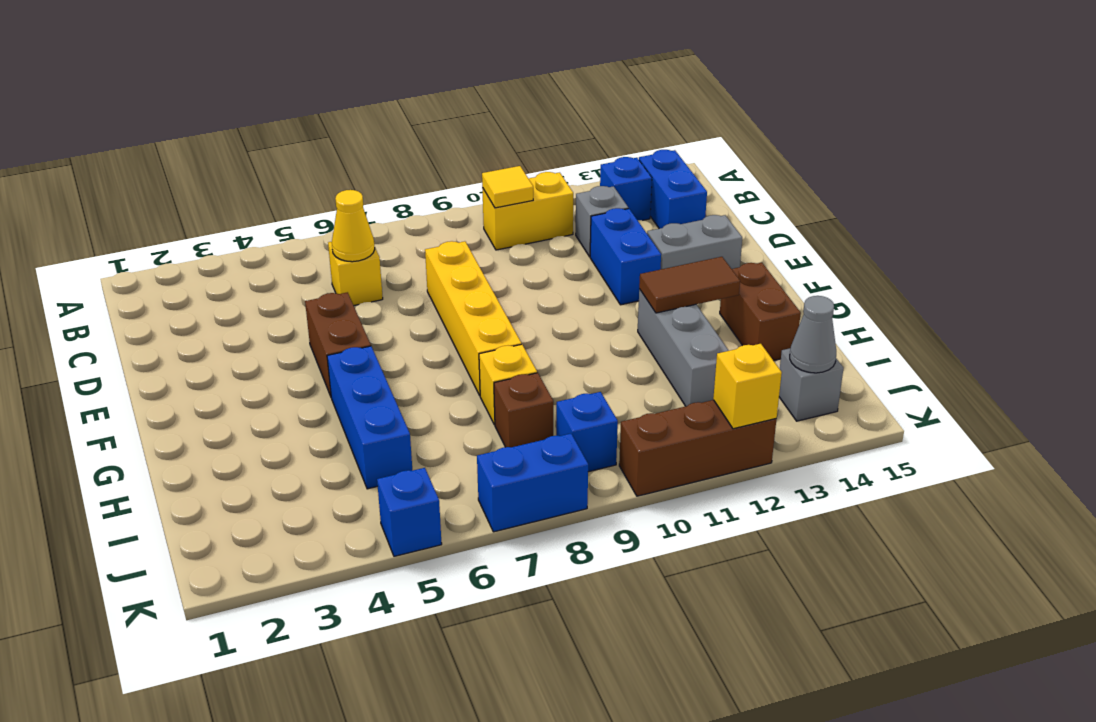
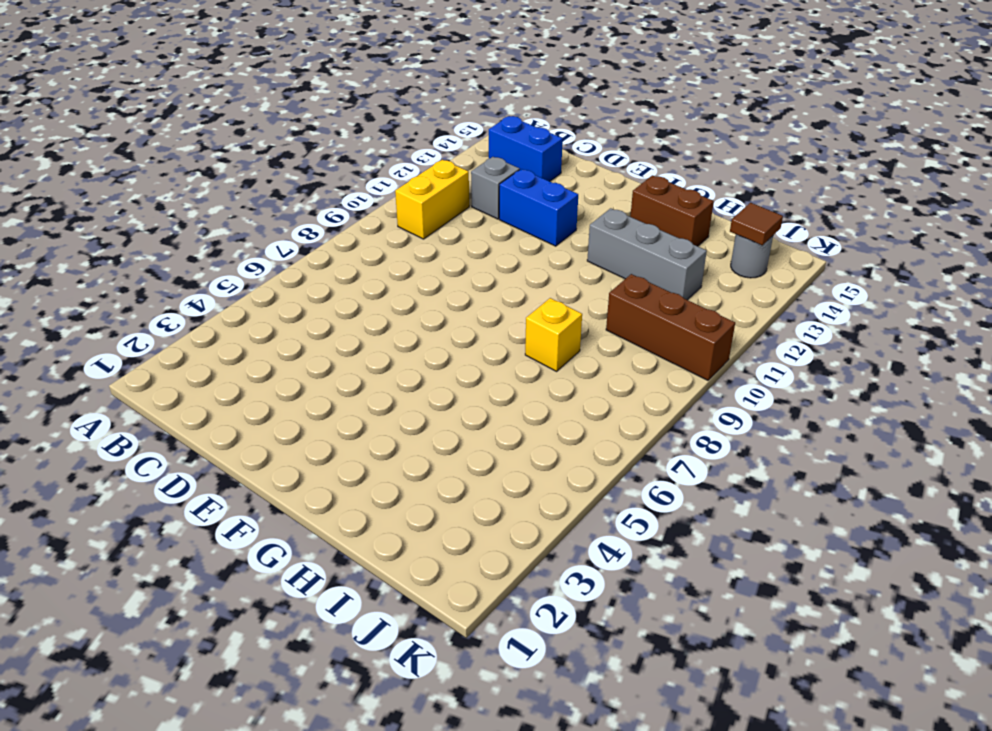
brown brick I10:K10 level 1 -> brown brick K10:K12 level 1
grey round brick J14 level 1 -> grey brick J14 level 1
brown tile J14 level 2 -> grey cone J14 level 2
none -> blue brick B13 level 1
none -> yellow brick C6 level 1
none -> yellow brick D8:G8 level 1

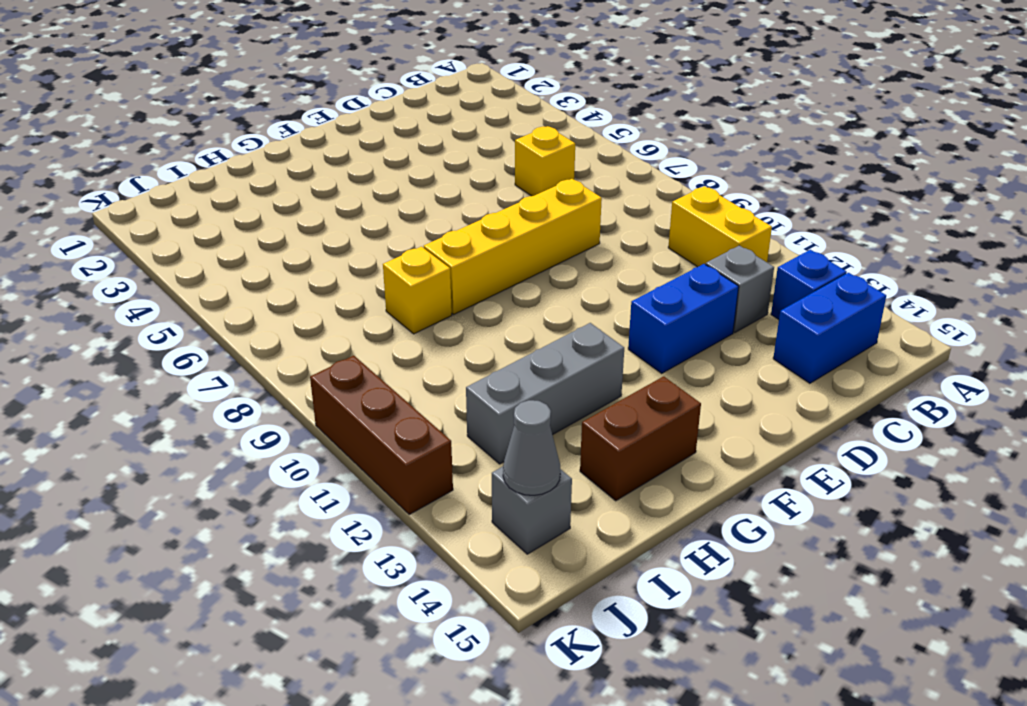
none -> brown brick E5:F5 level 1
none -> grey brick E13:E14 level 1
none -> blue brick G5:I5 level 1

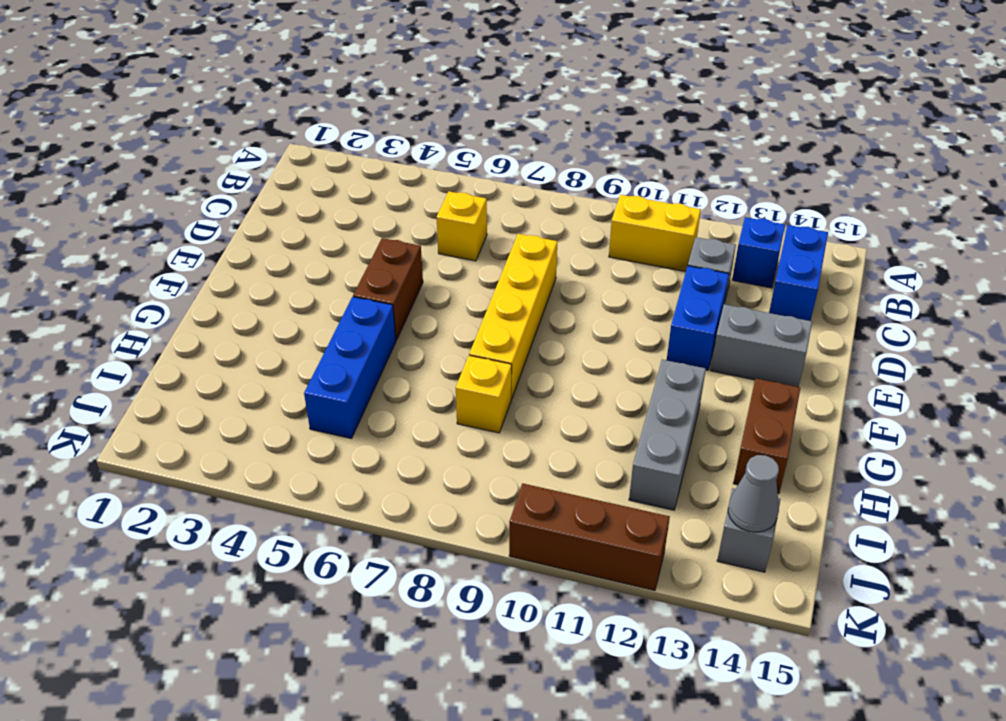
none -> brown brick I8 level 1
none -> blue brick J9 level 1
none -> blue brick K5 level 1

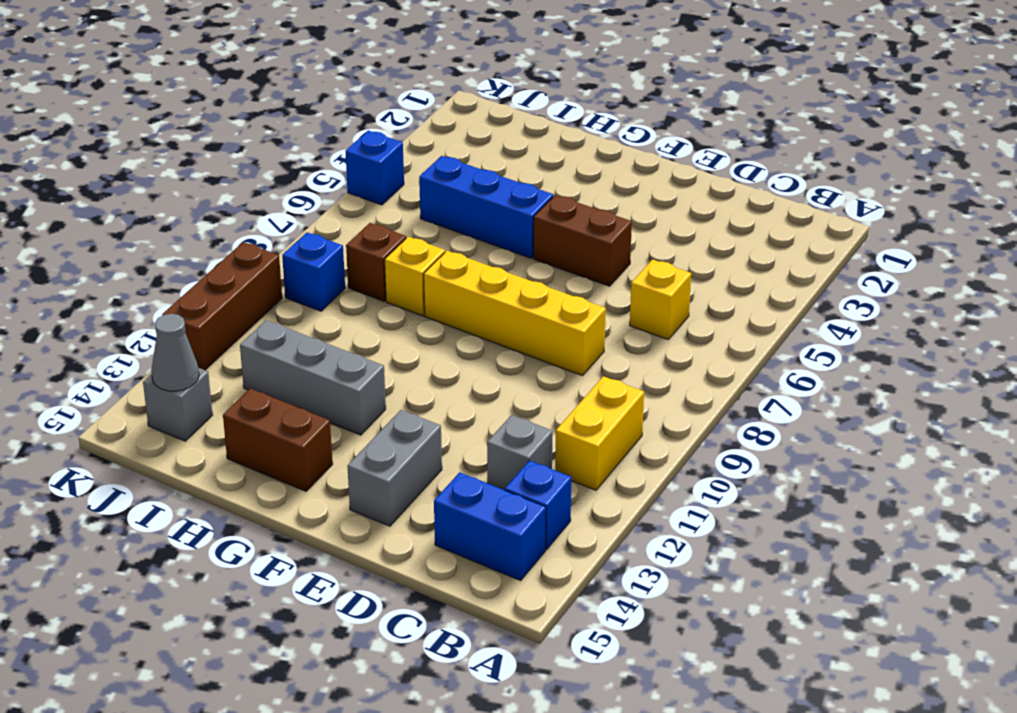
none -> blue brick D12:E12 level 1
none -> blue brick K7:K8 level 1
none -> yellow tile B10 level 2

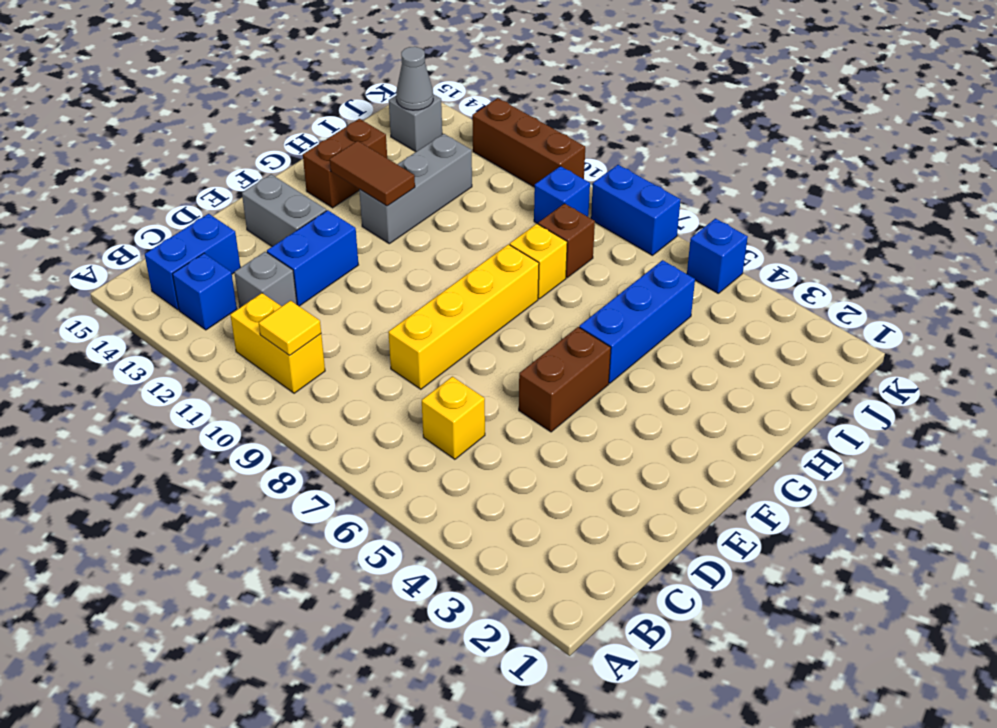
none -> yellow cone C6 level 2
none -> yellow brick K12 level 2

